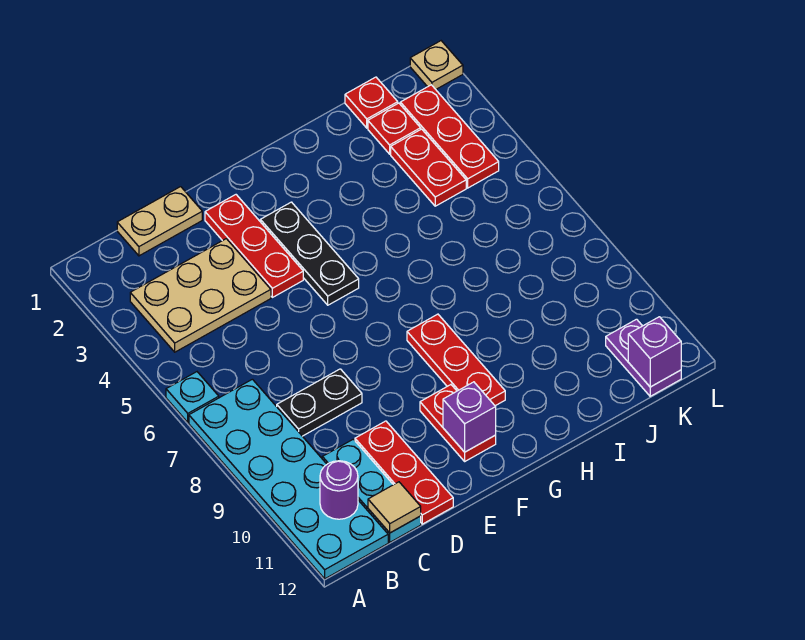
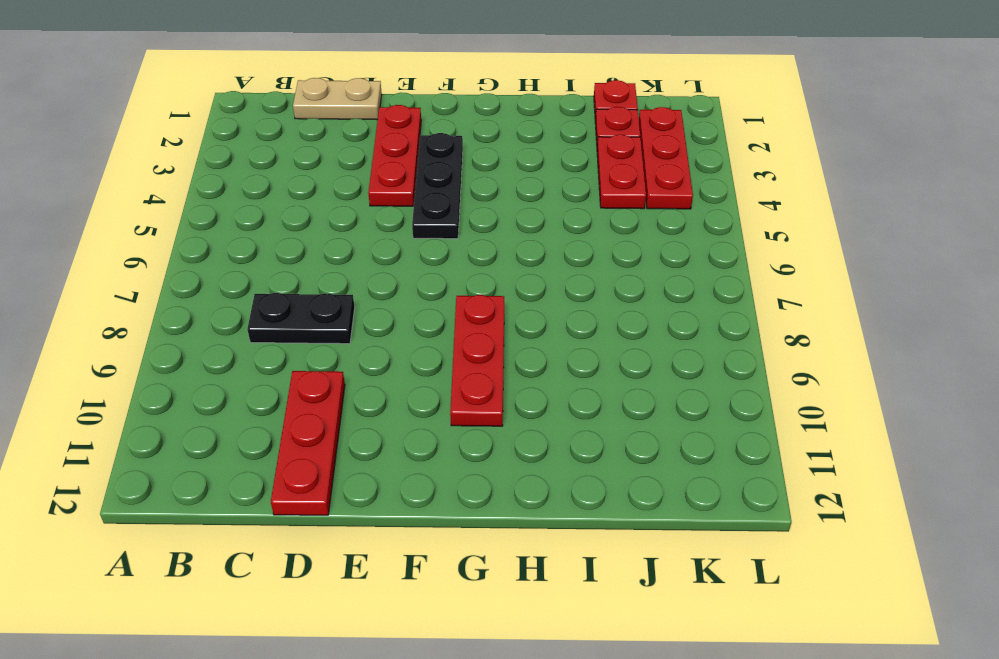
none -> cyan plate A6 level 1
none -> cyan plate A7:B12 level 1
none -> tan plate B3:D4 level 1

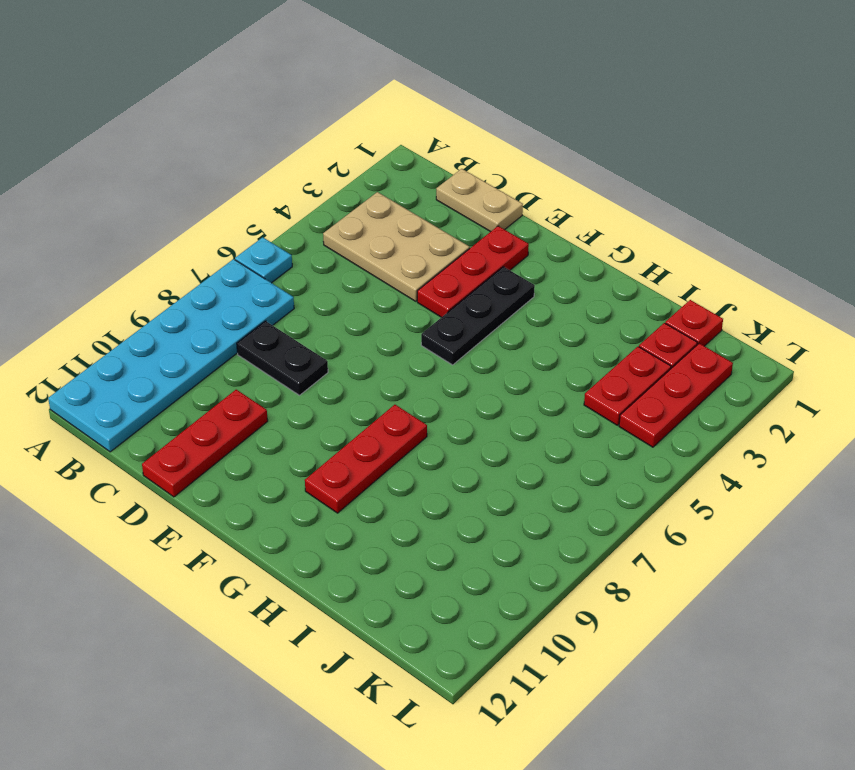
none -> cyan plate C10:C12 level 1
none -> red plate F10:F11 level 1
none -> purple plate K11:K12 level 1

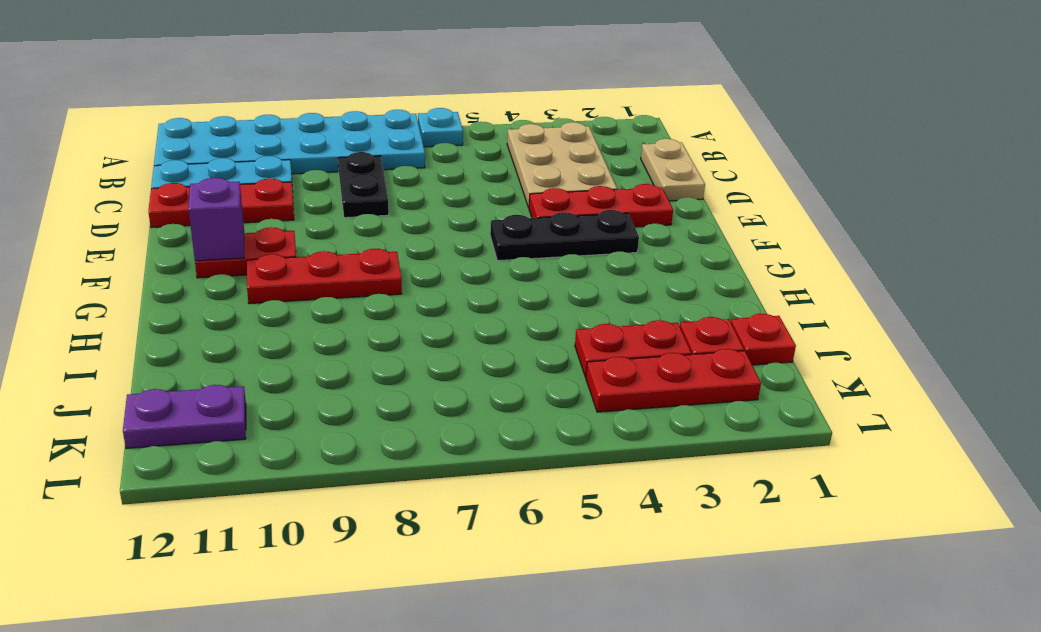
none -> tan plate L1 level 1
none -> purple round brick B11 level 2
none -> tan tile C12 level 2

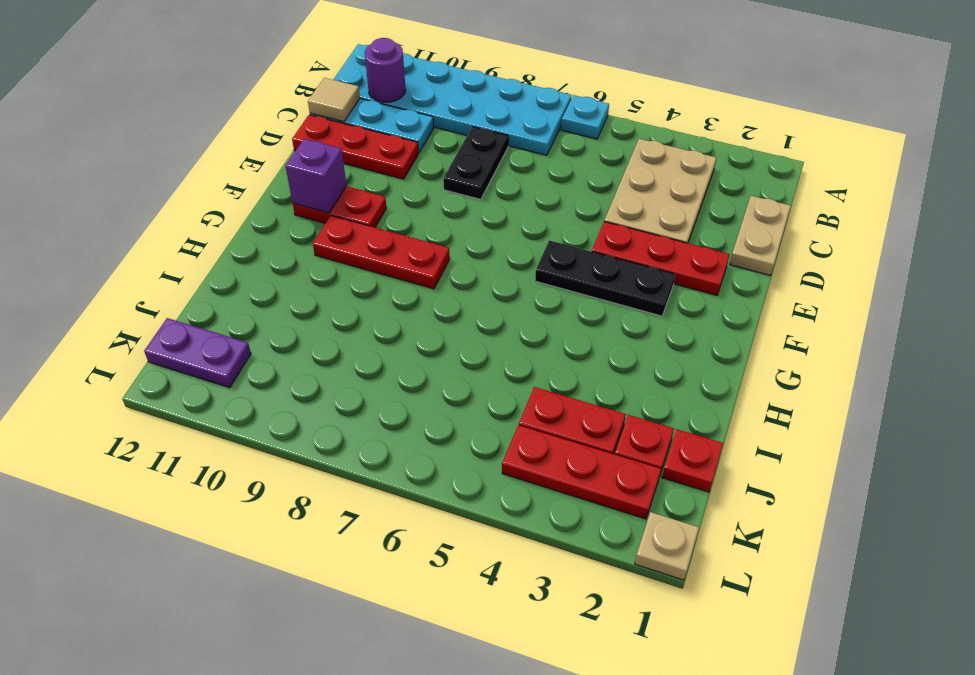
none -> purple brick K12 level 2

